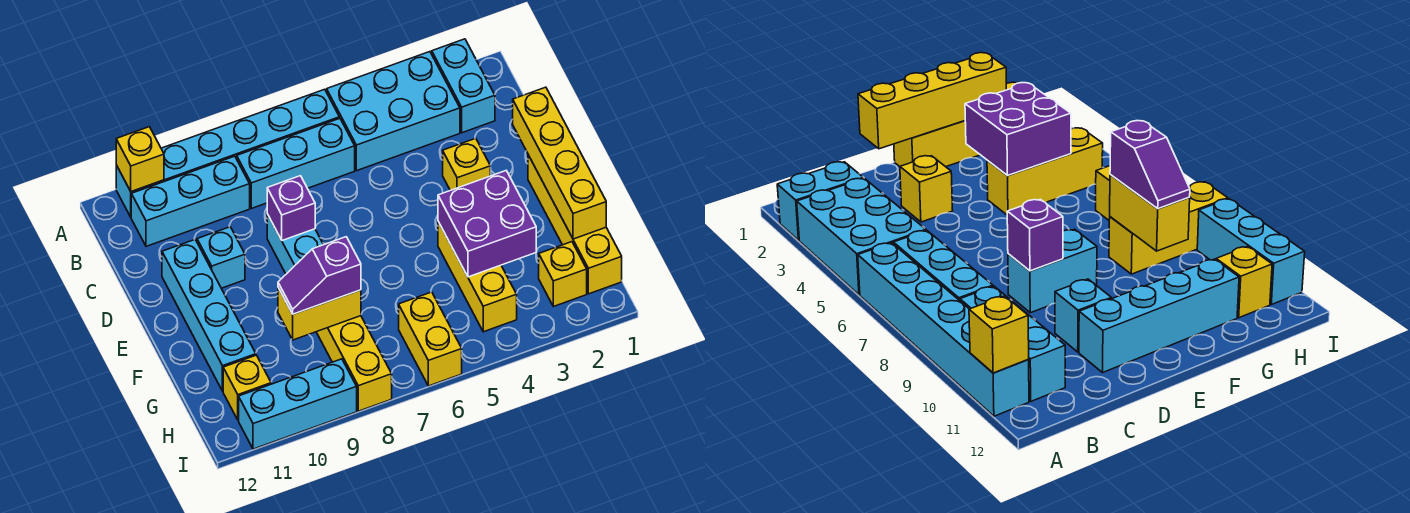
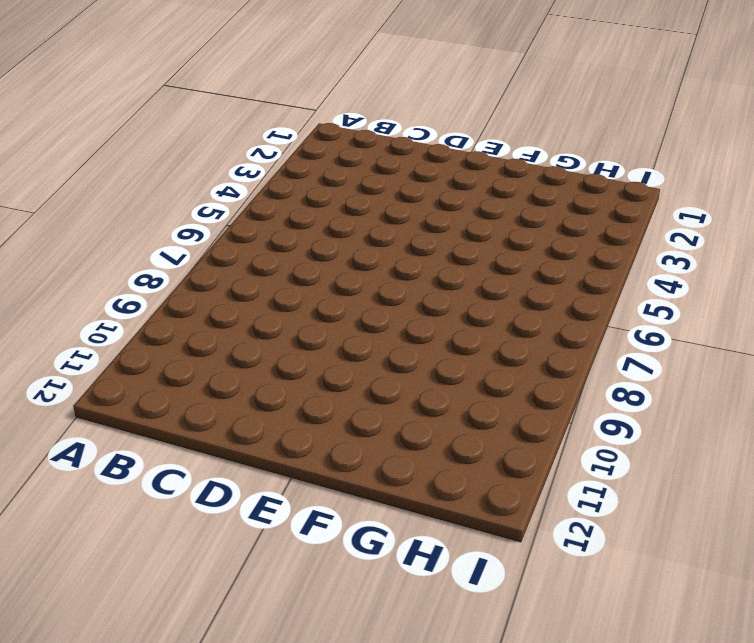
none -> cyan brick A2:B2 level 1
none -> cyan brick A3:B5 level 1
none -> cyan brick A6:A11 level 1

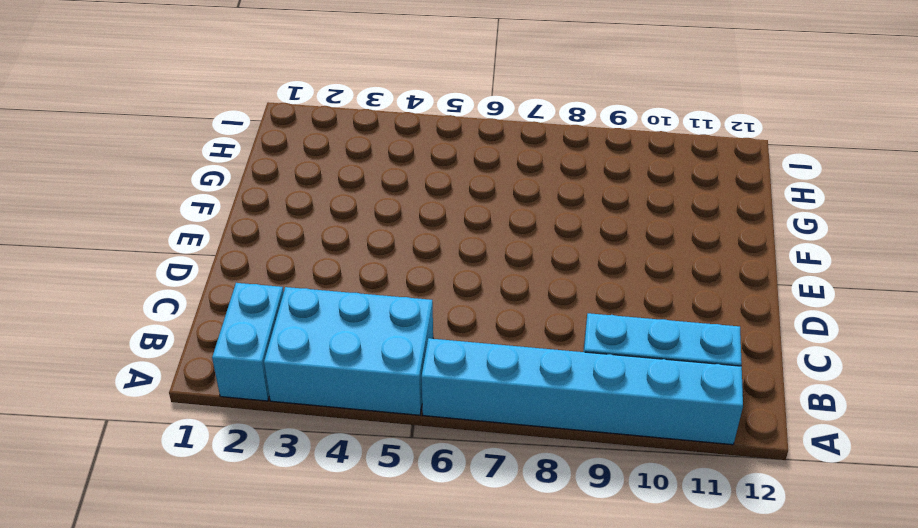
none -> cyan brick B6:B8 level 1
none -> yellow brick D3 level 1
none -> cyan brick D8:E8 level 1

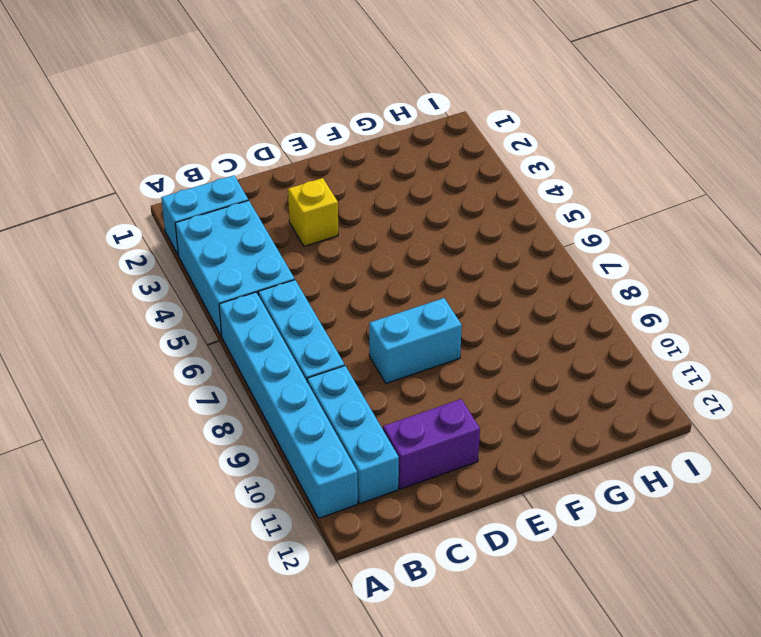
purple brick C11:D11 level 1 -> cyan brick D11:G11 level 1
none -> cyan brick D10 level 1
none -> yellow brick E1:H1 level 1
none -> yellow brick F4:H4 level 1

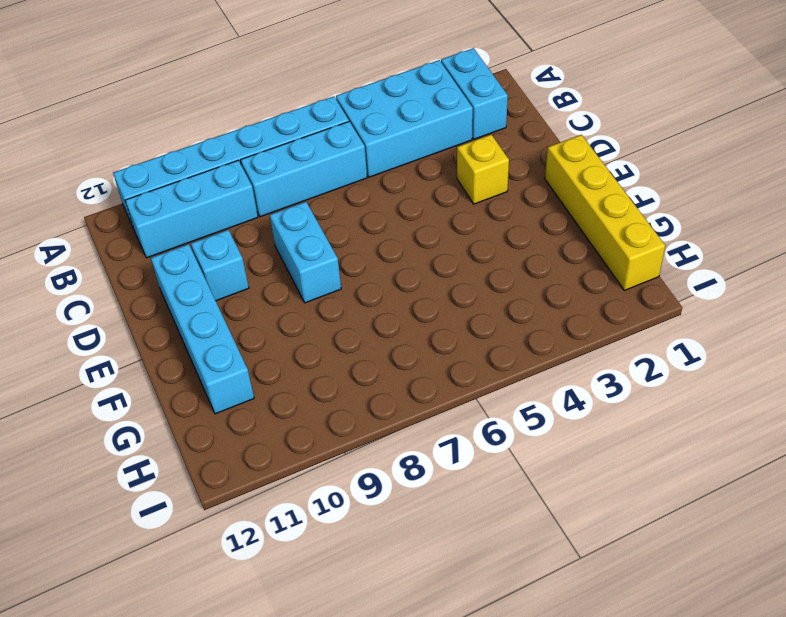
none -> yellow brick F4:H4 level 1
none -> yellow brick G8:I8 level 1
none -> yellow brick H2 level 1

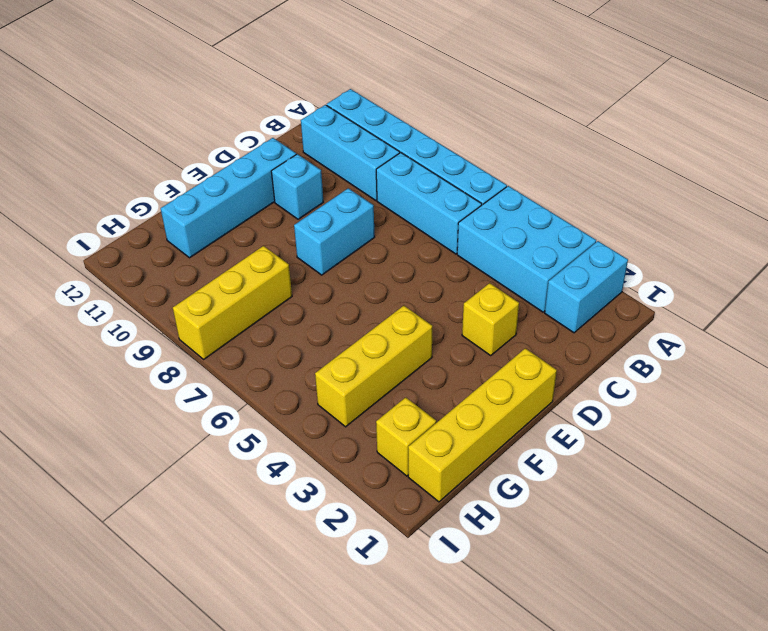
none -> yellow brick H6:I6 level 1
none -> yellow brick H11 level 1
none -> cyan brick I9:I11 level 1

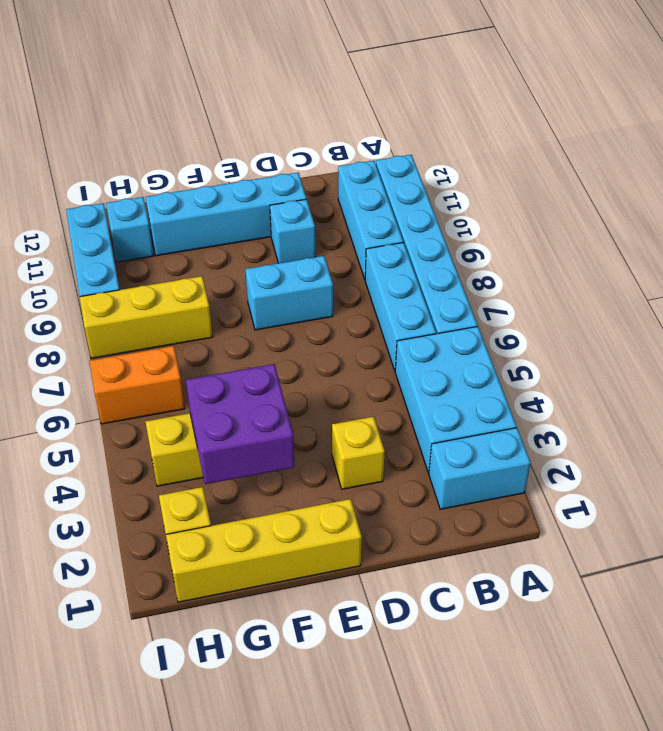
orange brick H6:I6 level 1 -> yellow brick H6:I6 level 1
cyan brick H11 level 1 -> yellow brick H11 level 1
none -> yellow brick A11 level 2
none -> yellow brick D1:G1 level 2
none -> purple brick D8 level 2

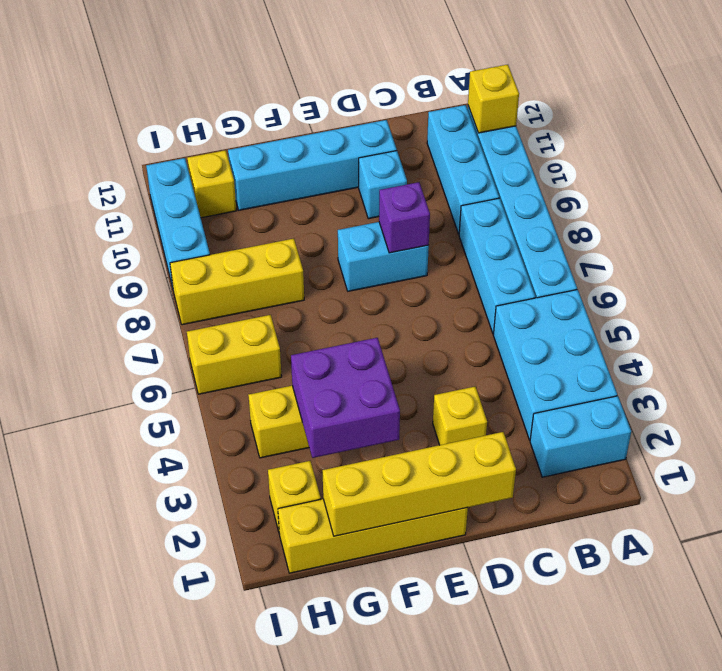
none -> yellow brick G8:G9 level 2
none -> purple slope G8:G9 level 3 top 8

